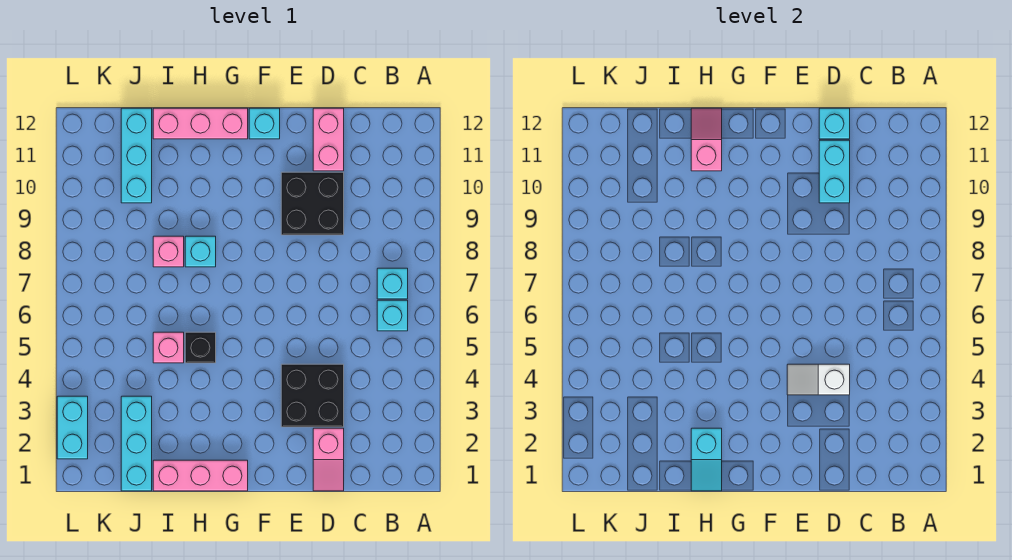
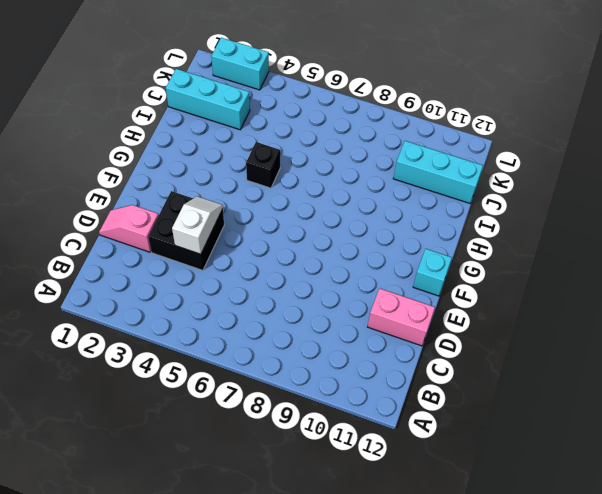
none -> cyan brick B6 level 1
none -> cyan brick B7 level 1
none -> black brick D9:E10 level 1

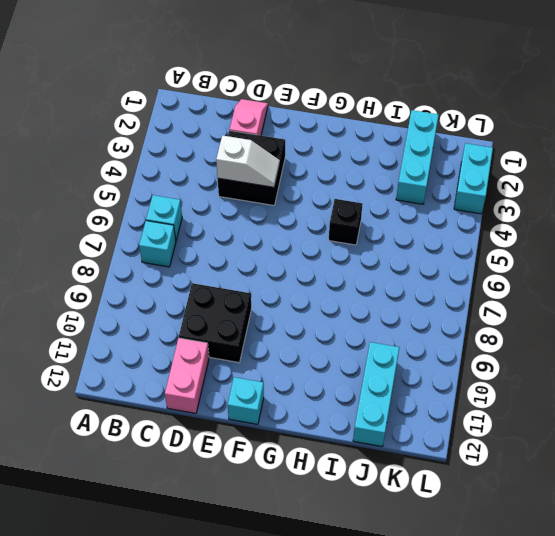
none -> pink brick G1:I1 level 1
none -> pink brick G12:I12 level 1
none -> cyan brick H8 level 1

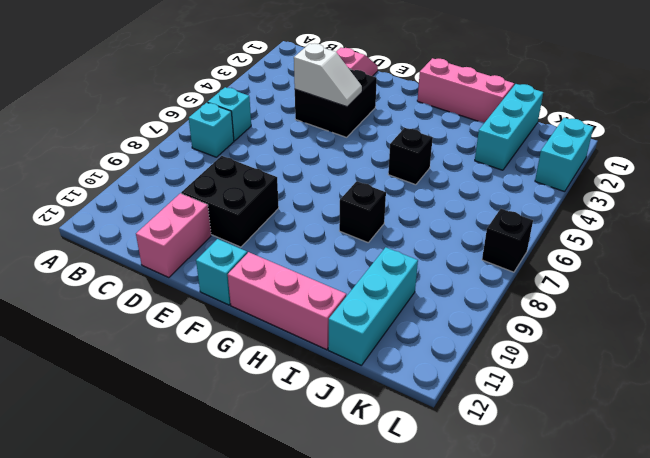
black brick H8 level 1 -> cyan brick H8 level 1
black brick L7 level 1 -> none
none -> pink brick I5 level 1
none -> pink brick I8 level 1
none -> cyan brick D10:D11 level 2

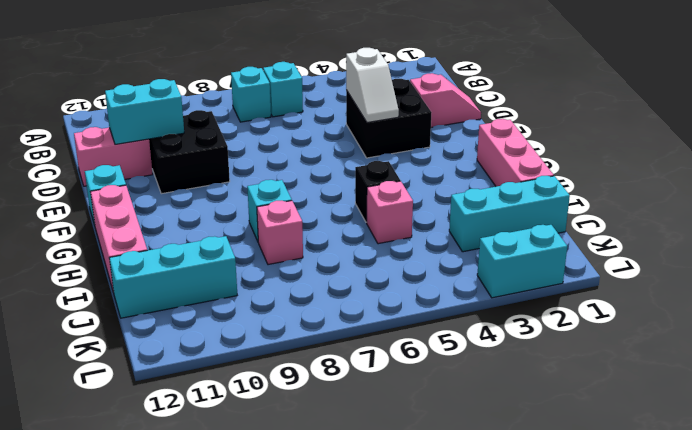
none -> cyan brick D12 level 2
none -> cyan slope H1:H2 level 2 top 2
none -> pink slope H11:H12 level 2 top 11

